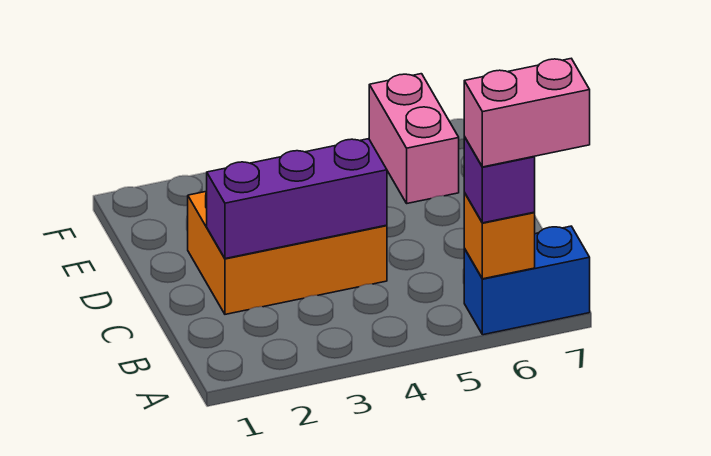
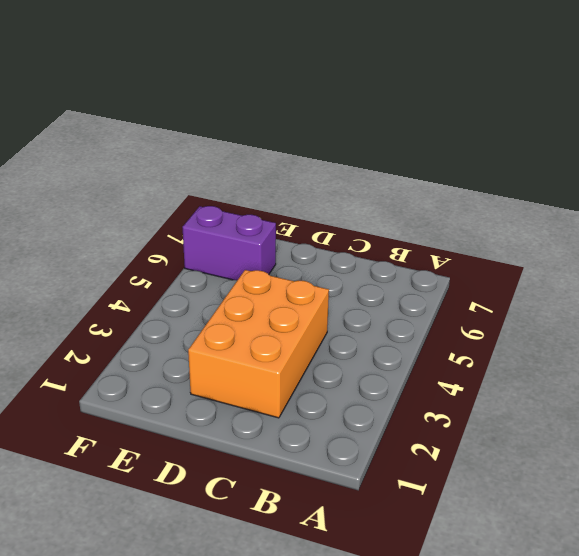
purple brick E6:F6 level 1 -> pink brick E6:F6 level 1
none -> blue brick A6:A7 level 1
none -> orange brick A6 level 2

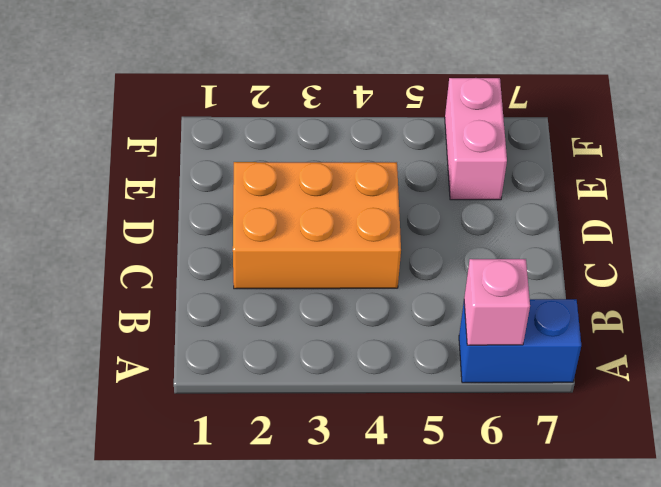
pink brick A6 level 2 -> orange brick A6 level 2
none -> purple brick C2:C4 level 2
none -> purple brick A6 level 3

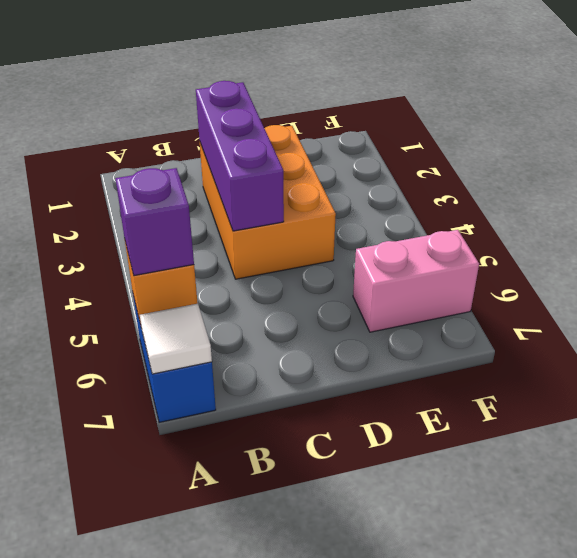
white tile A7 level 2 -> none
none -> pink brick A6:A7 level 4

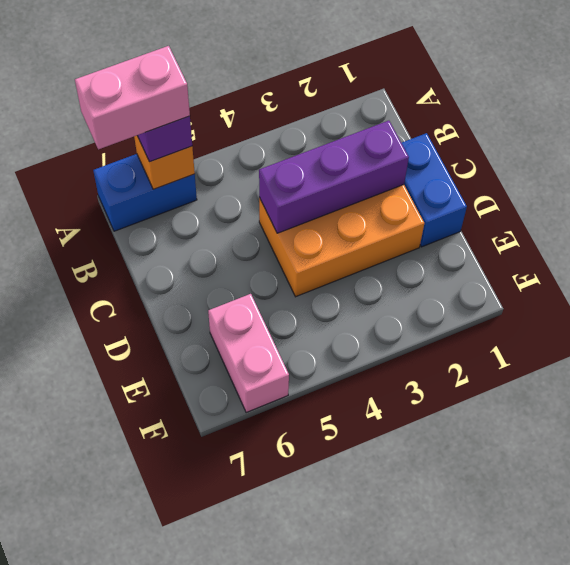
blue brick C1:D1 level 1 -> none

